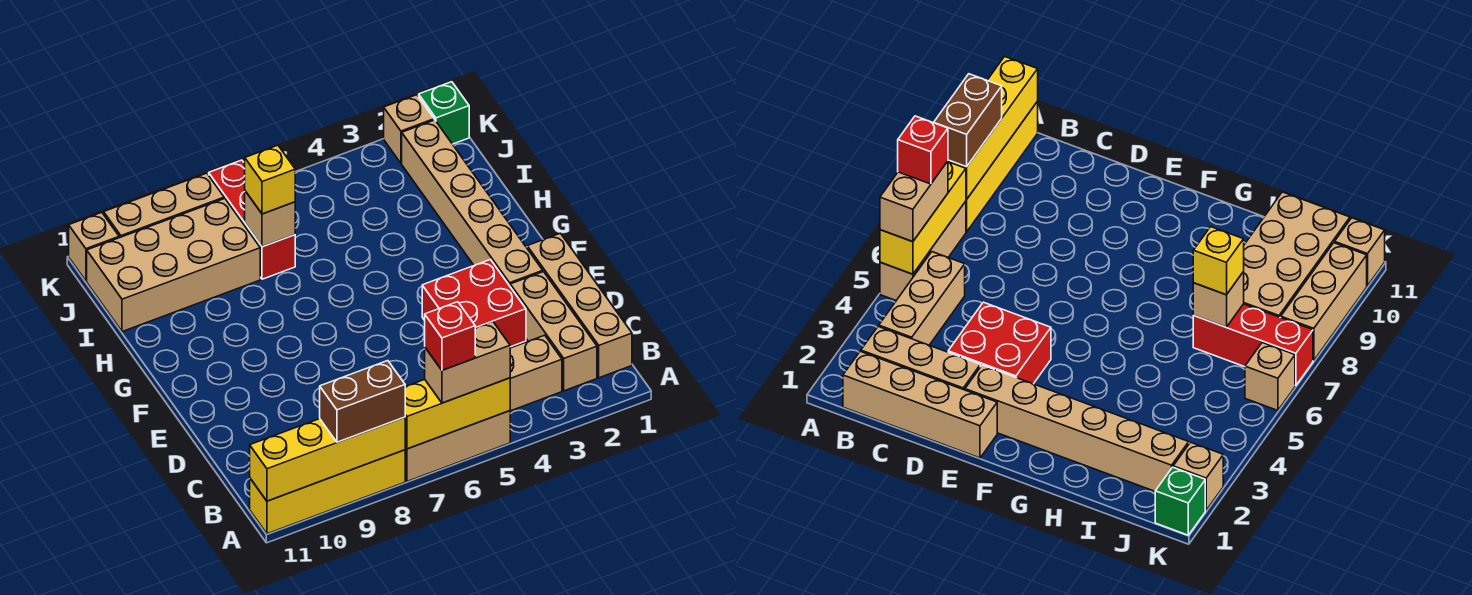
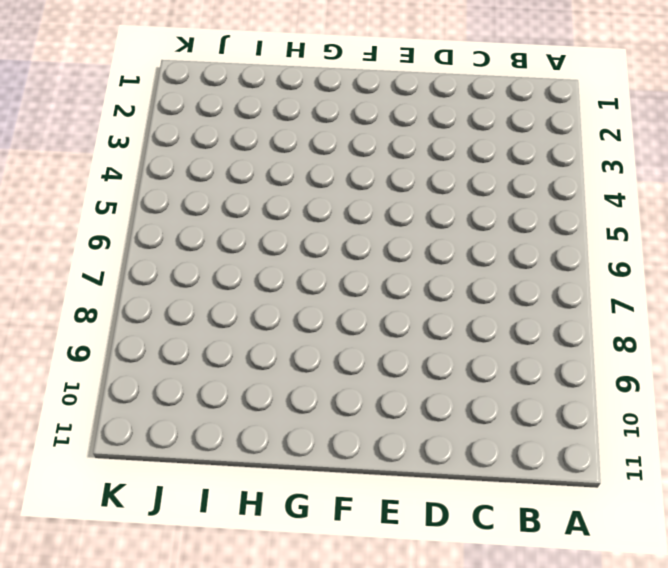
none -> tan brick A5:A7 level 1
none -> yellow brick A8:A11 level 1
none -> tan brick B1:E1 level 1

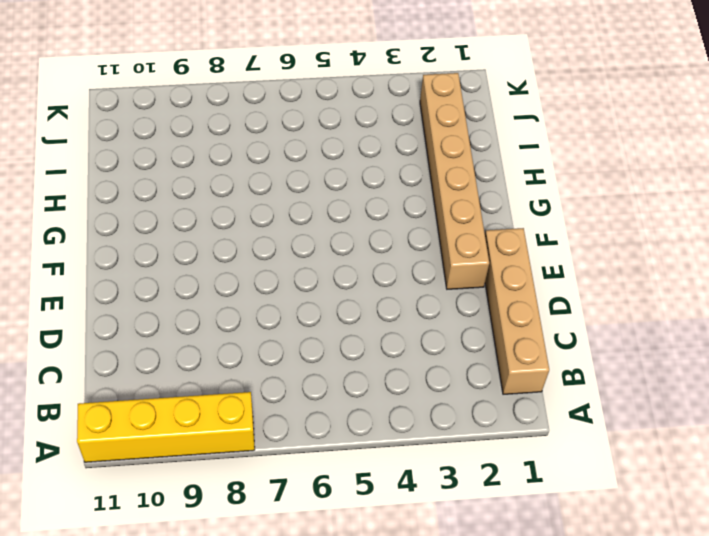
none -> tan brick A5:A7 level 1
none -> tan brick B2:D2 level 1
none -> tan brick B3:B5 level 1

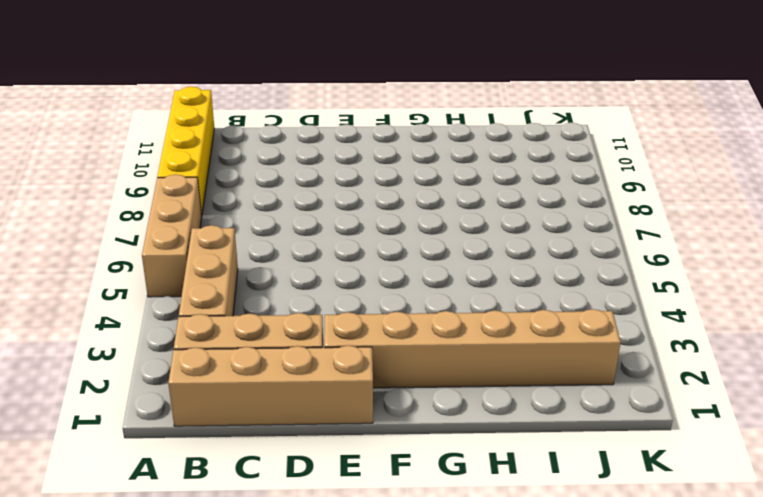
none -> red brick D3:E4 level 1
none -> red brick I7:K7 level 1
none -> tan brick I8:J11 level 1

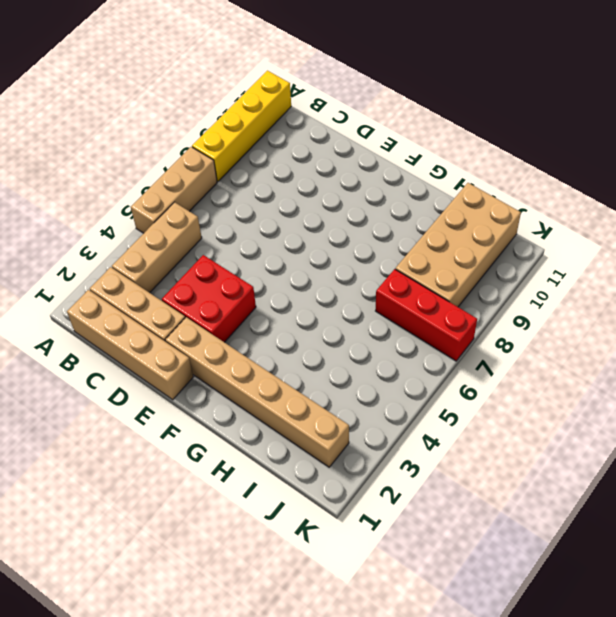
none -> green brick K1 level 1
none -> tan brick K2 level 1
none -> tan brick K6 level 1

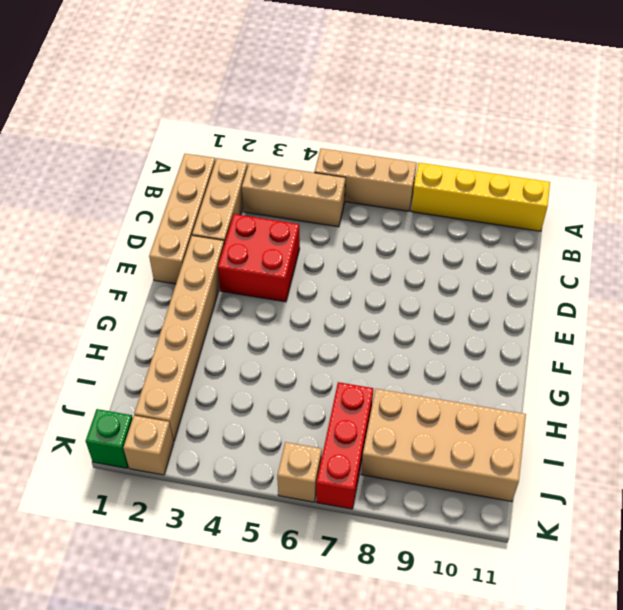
none -> tan brick K8:K10 level 1
none -> tan brick K11 level 1
none -> yellow brick A5:A7 level 2

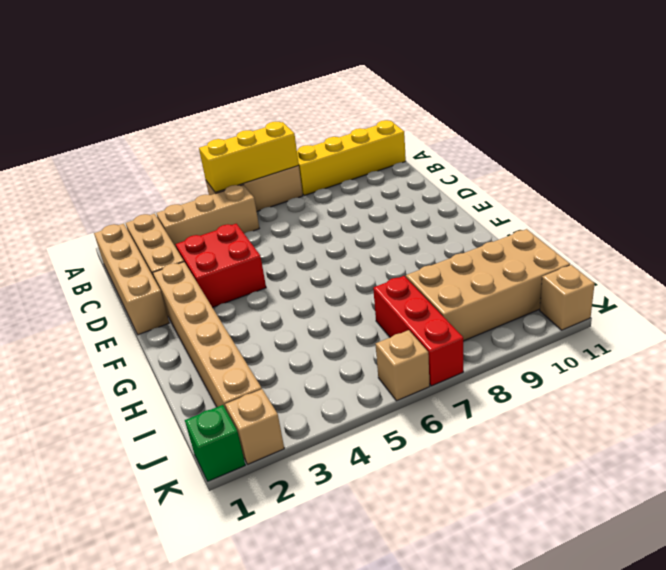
none -> tan brick K8:K10 level 1
none -> yellow brick A8:A11 level 2
none -> tan brick I7 level 2

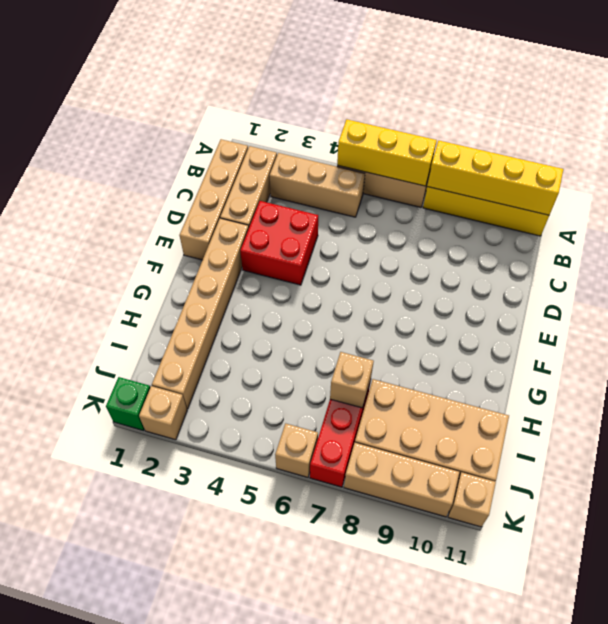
none -> tan brick A5:A6 level 3
none -> brown brick A8:A9 level 3
none -> yellow brick I7 level 3

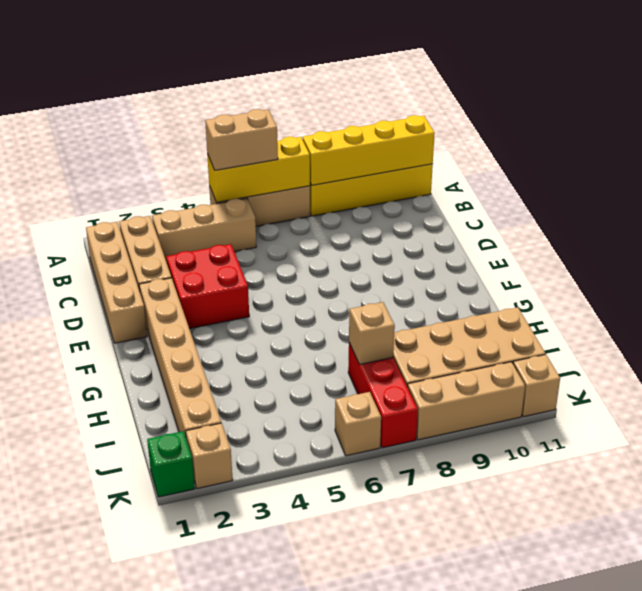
none -> brown brick A8:A9 level 3
none -> yellow brick I7 level 3
none -> red brick A6 level 4

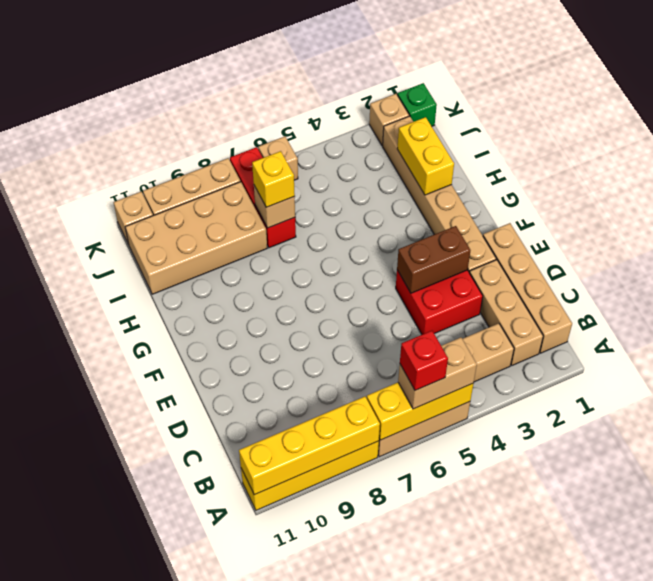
brown brick E3:E4 level 2 -> brown brick A8:A9 level 3
yellow brick H2:I2 level 2 -> none

